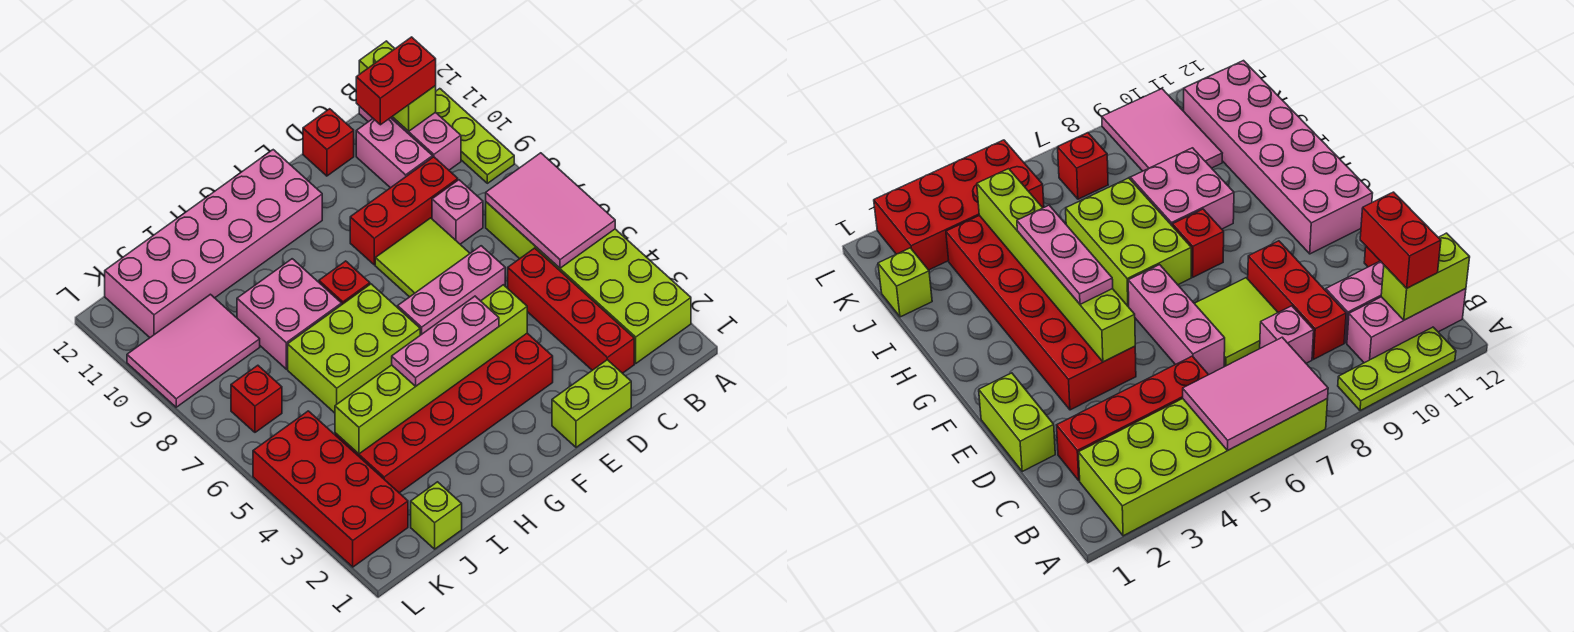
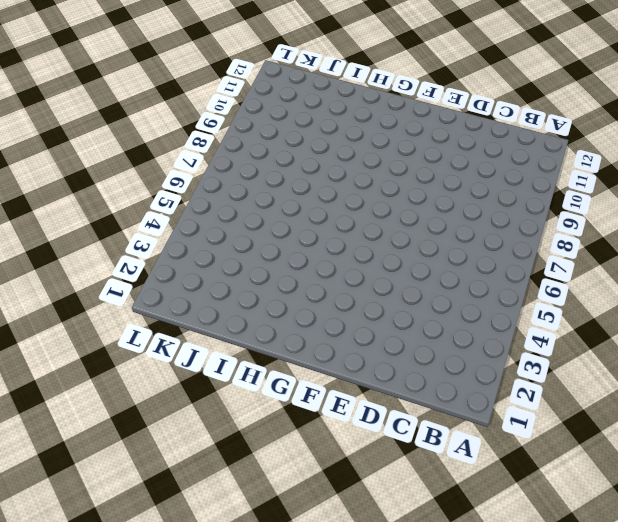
none -> lime brick A2:B7 level 1
none -> lime plate A9:A11 level 1
none -> pink brick B10:B12 level 1

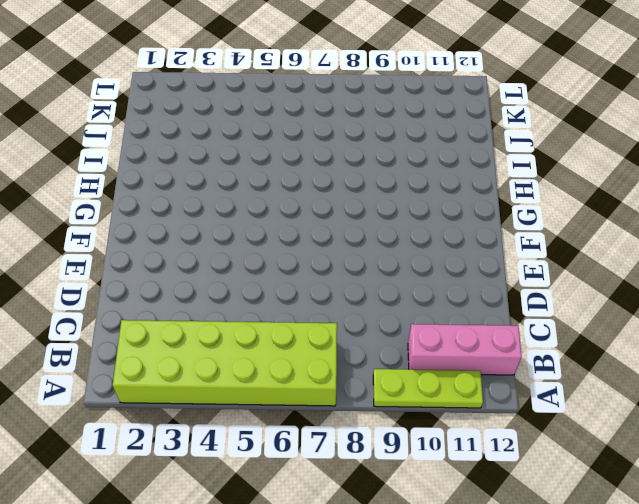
none -> red brick C2:C5 level 1
none -> pink brick C8 level 1
none -> red brick C9:E9 level 1

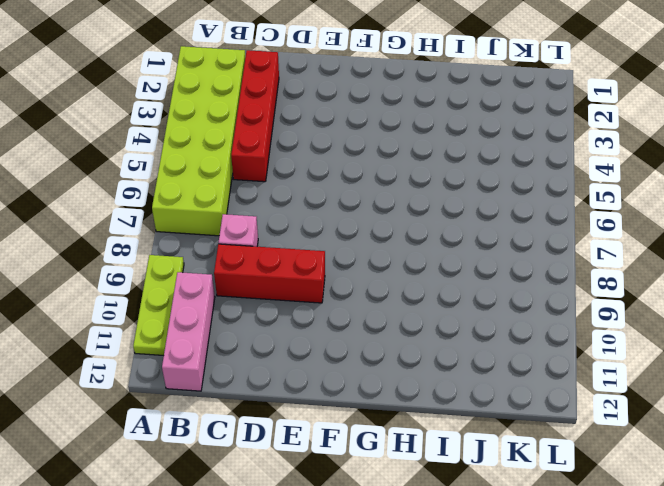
none -> pink brick C10:C11 level 1
none -> lime brick D1:E1 level 1
none -> pink brick D6:F6 level 1

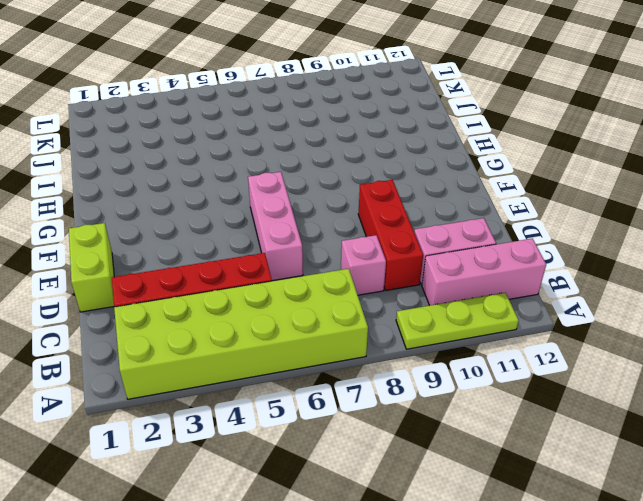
none -> lime tile D7:E8 level 1
none -> red brick D12 level 1
none -> red brick E3:J4 level 1

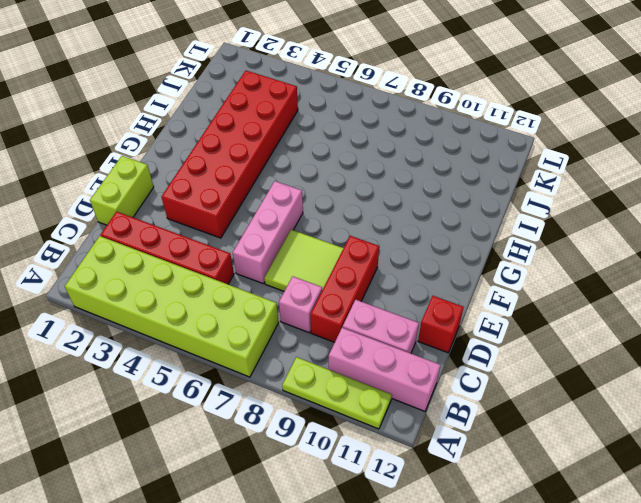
none -> pink brick F11:K12 level 1
none -> lime brick G6:I7 level 1
none -> red brick G8 level 1

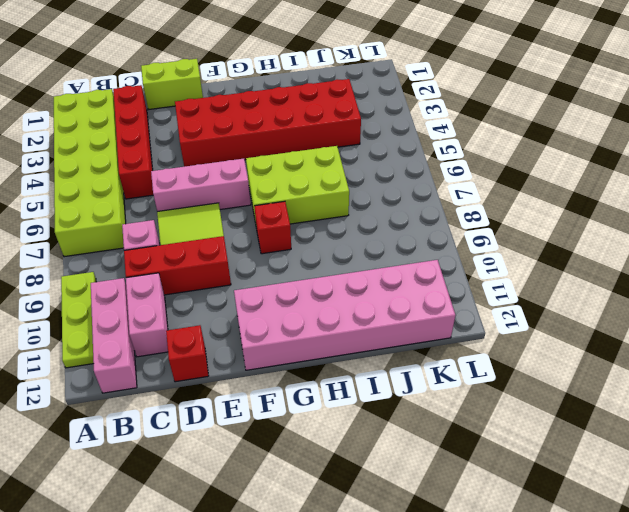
none -> pink brick H8:I9 level 1
none -> lime brick J1 level 1
none -> pink tile J9:L10 level 1

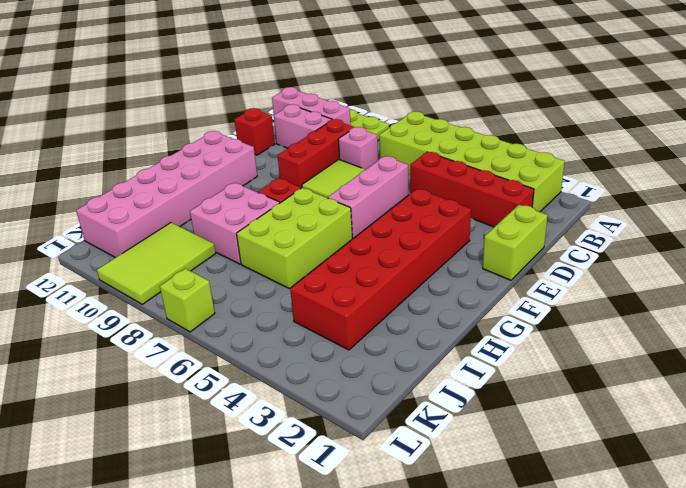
lime tile J9:L10 level 1 -> pink tile J9:L10 level 1
lime brick L7 level 1 -> lime brick J1 level 1
none -> red brick K2:L5 level 1
none -> red brick K7 level 1
none -> pink tile A5:B7 level 2

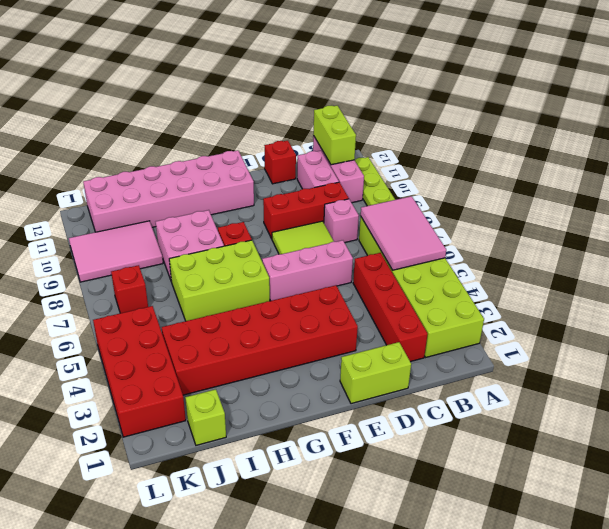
none -> lime brick E4:J4 level 2
none -> red brick B11:C11 level 3
none -> pink plate F4:H4 level 3

